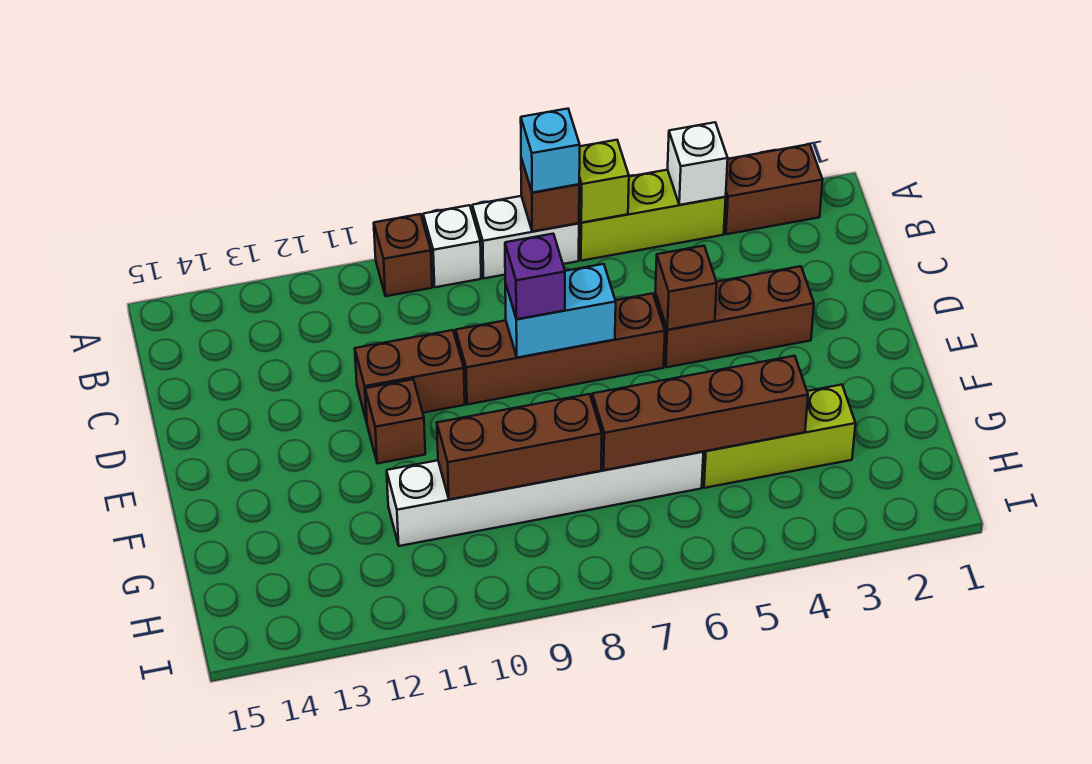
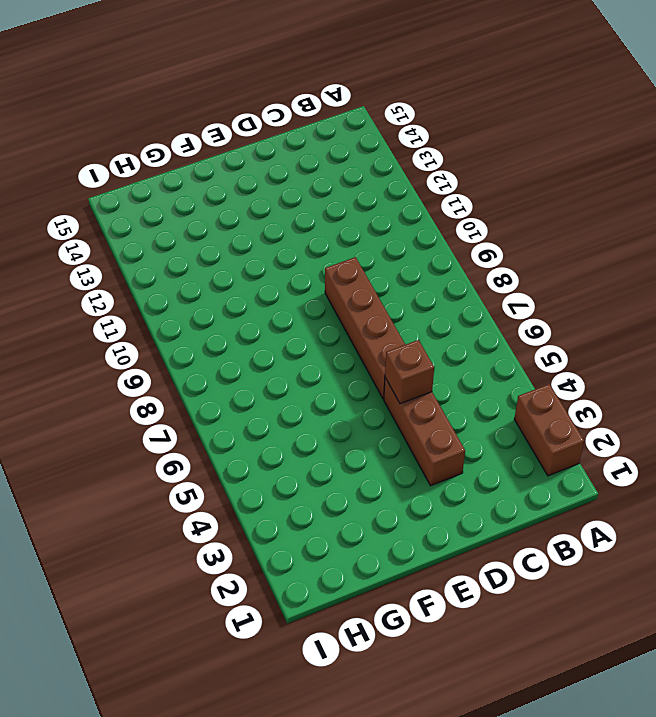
none -> lime brick A4:A6 level 1
none -> white brick A7:A8 level 1
none -> white brick A9 level 1

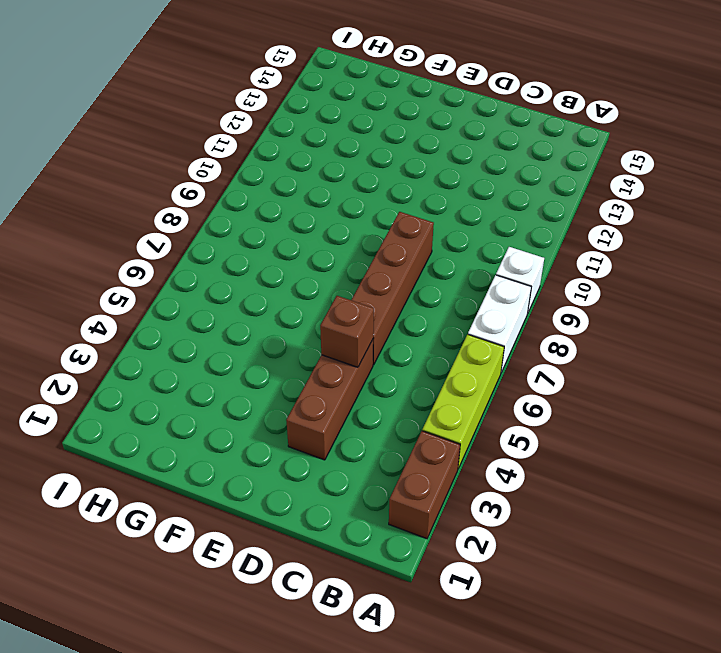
none -> brown brick A10 level 1
none -> brown brick D10:D11 level 1
none -> brown brick E11 level 1

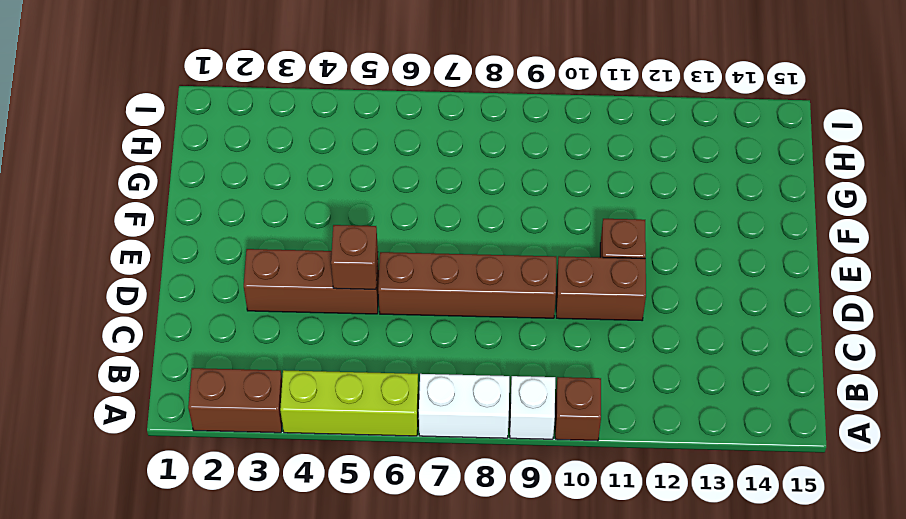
none -> lime brick G3:G5 level 1
none -> white brick G6:G11 level 1
none -> white brick A4 level 2

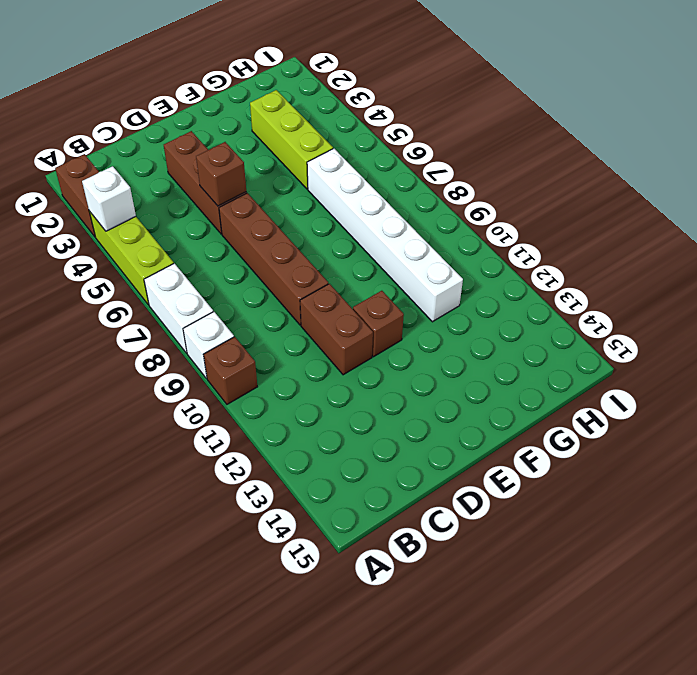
none -> lime brick A6 level 2
none -> brown brick A7 level 2
none -> cyan brick D7:D8 level 2

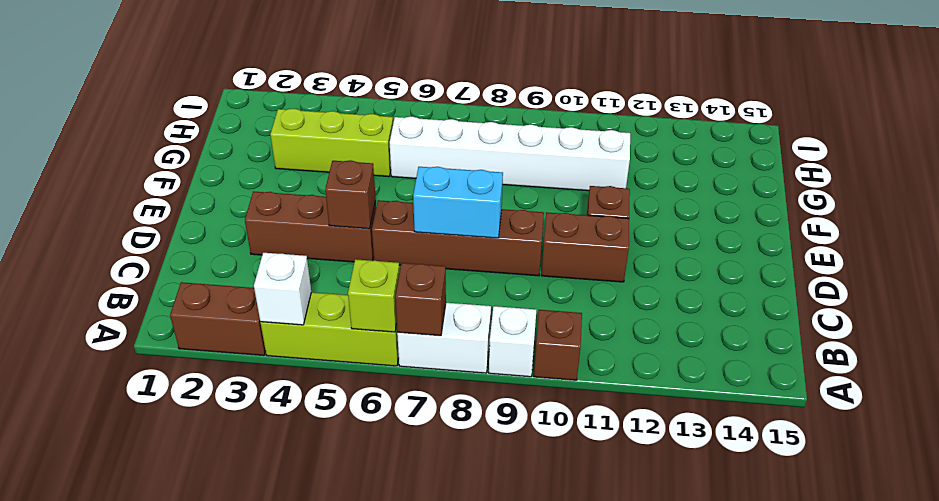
none -> brown brick G4:G7 level 2
none -> brown brick G8:G10 level 2
none -> cyan brick A7 level 3

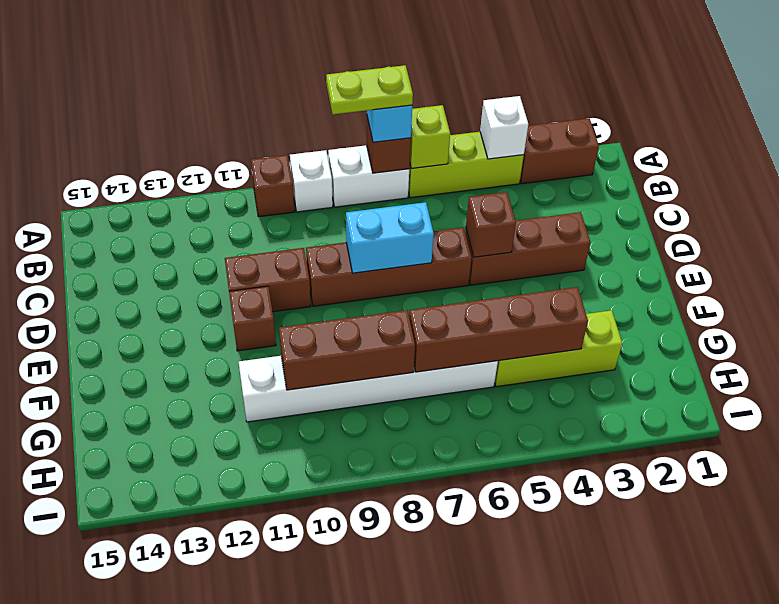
lime plate A7:A8 level 4 -> none
none -> purple brick D8 level 3

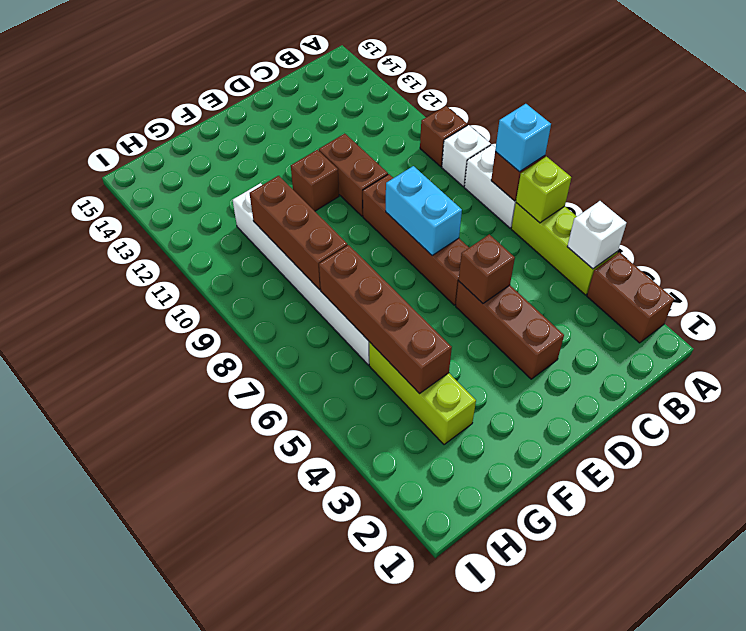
none -> purple brick D8 level 3

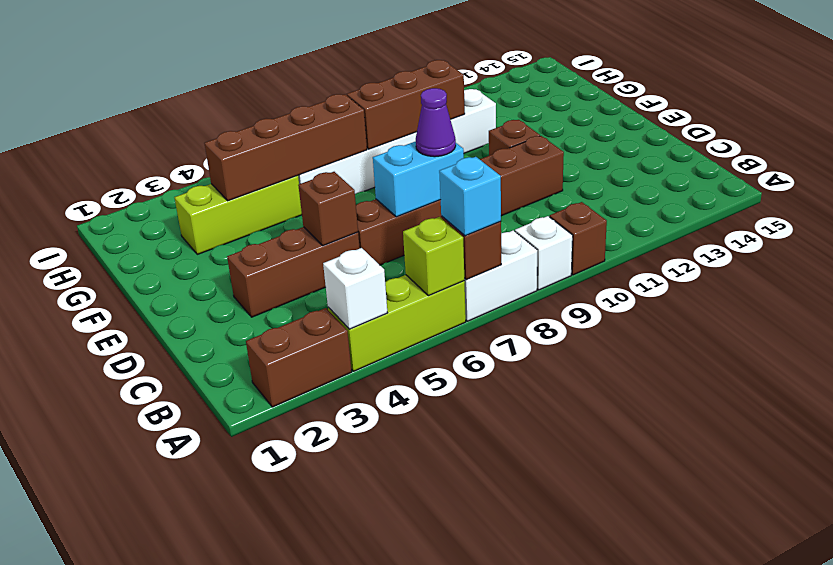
purple cone D8 level 3 -> purple brick D8 level 3

